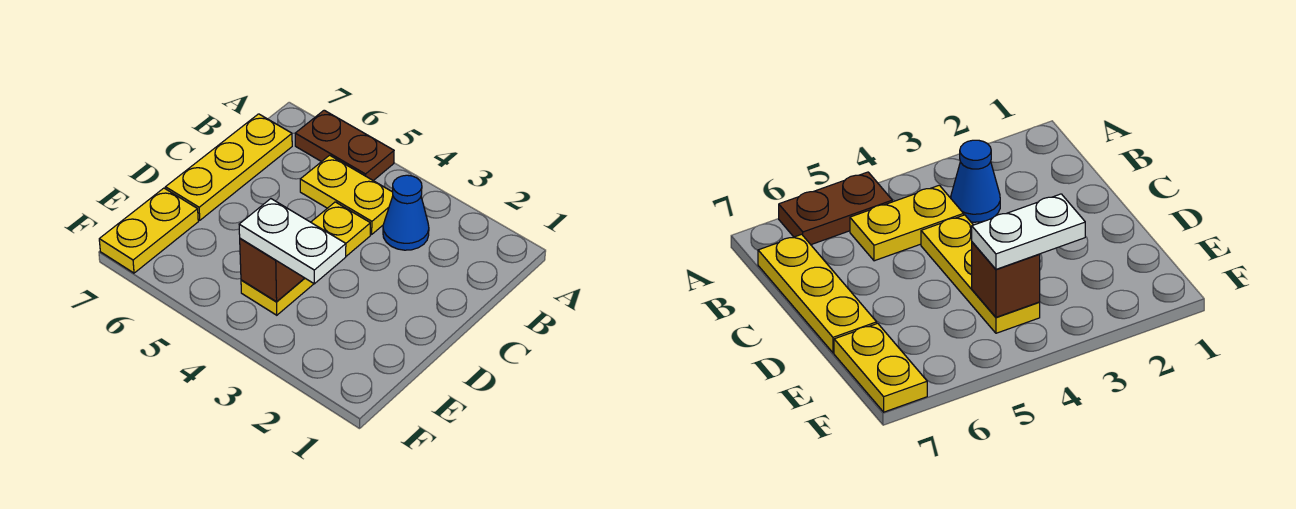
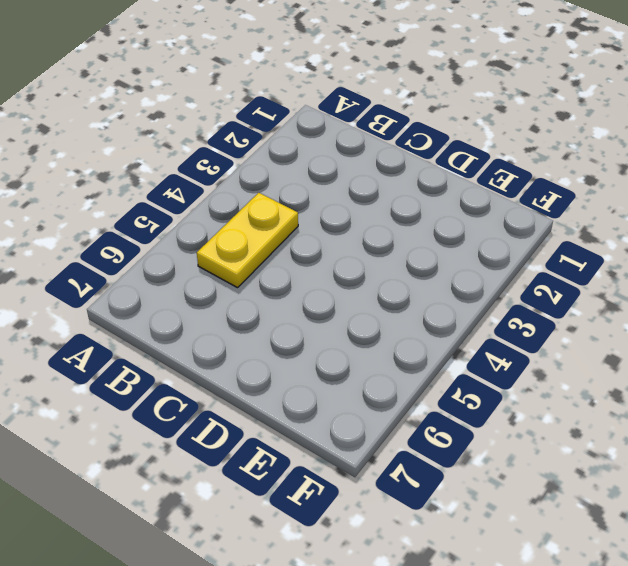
none -> brown plate A5:A6 level 1
none -> blue cone B3 level 1

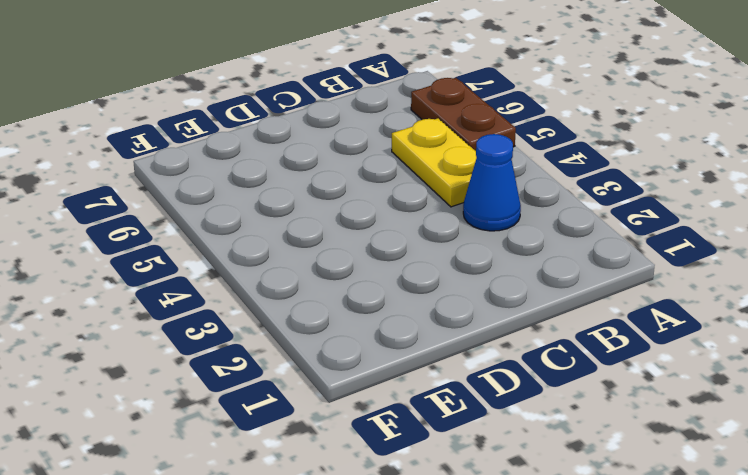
none -> yellow plate B7:D7 level 1
none -> yellow plate C4:E4 level 1

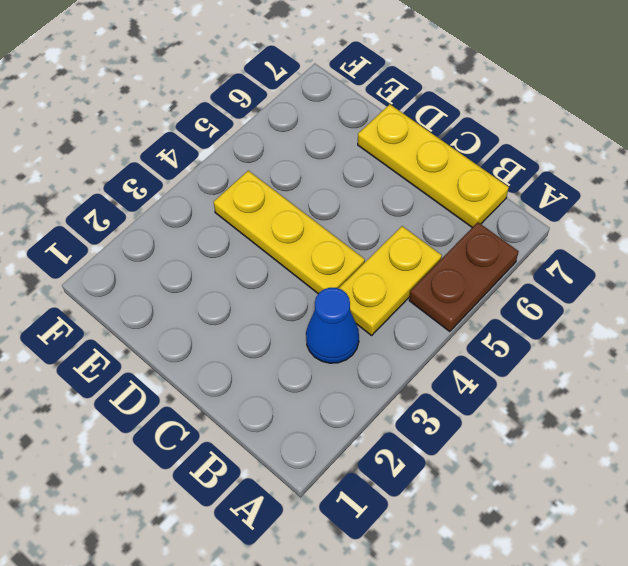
none -> yellow plate E7:F7 level 1
none -> brown brick E4 level 2

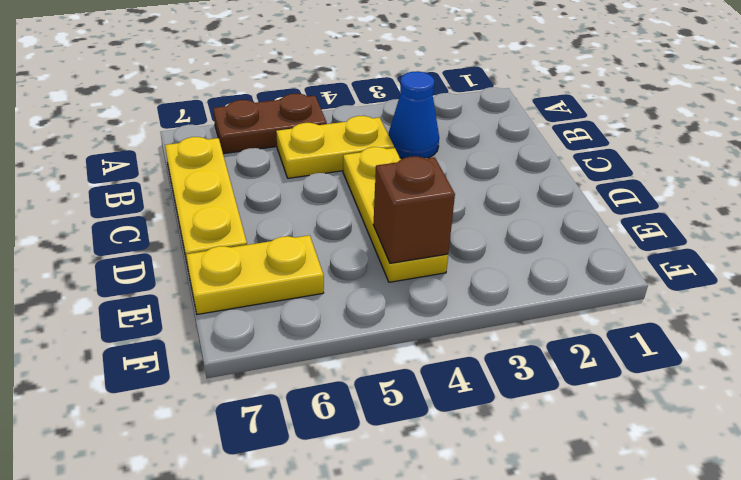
yellow plate E6:E7 level 1 -> yellow plate E7:F7 level 1
none -> white plate E3:E4 level 3

